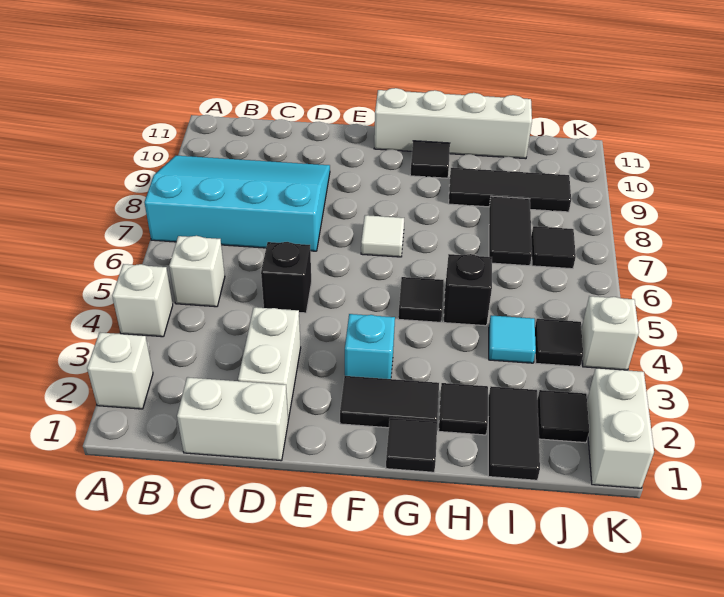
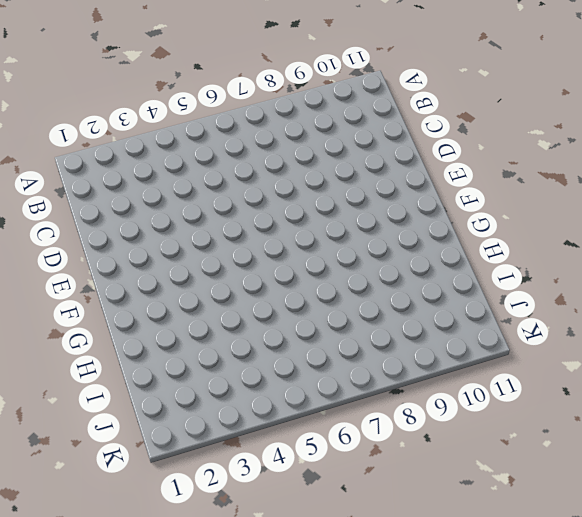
none -> white brick A2 level 1
none -> white brick A4 level 1
none -> cyan slope A7:D9 level 1 top 7

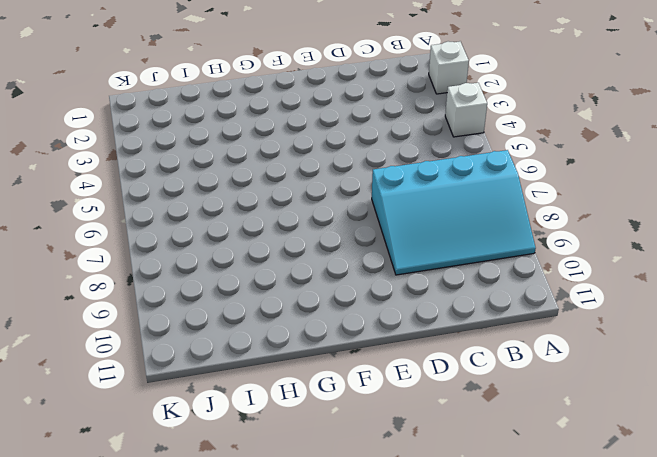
none -> white brick B5 level 1
none -> white brick C1:D1 level 1
none -> white brick D2:D3 level 1

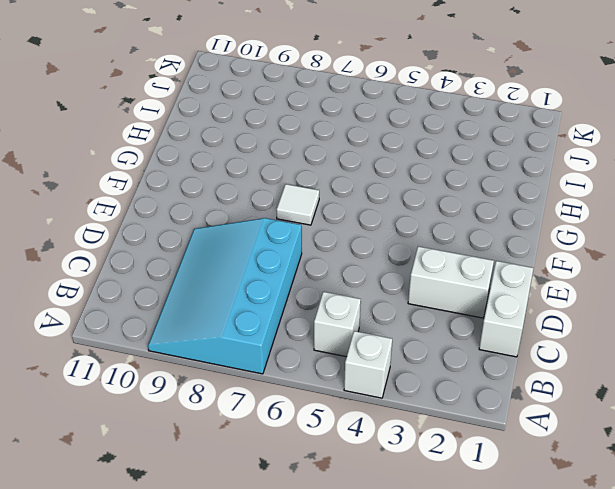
none -> white brick A2 level 1
none -> black brick D5 level 1
none -> black tile F2:G2 level 1

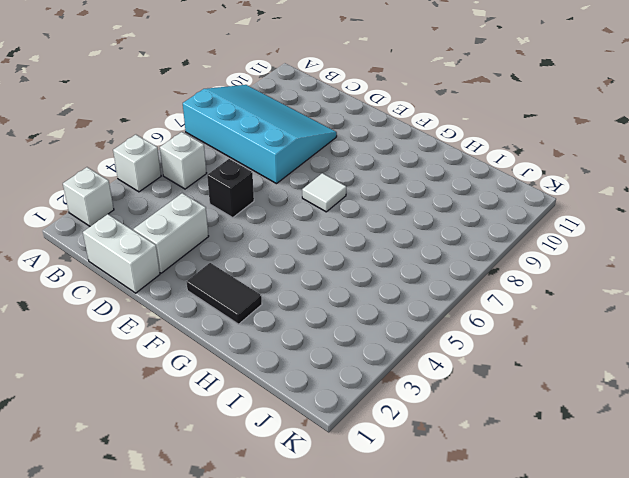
none -> cyan brick F3 level 1
none -> white brick F11:I11 level 1
none -> black tile G1 level 1

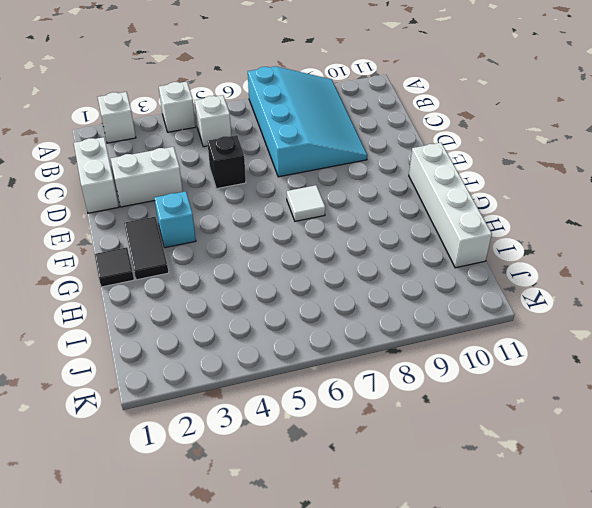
none -> black tile G5 level 1
none -> black tile G10 level 1
none -> black tile H2 level 1

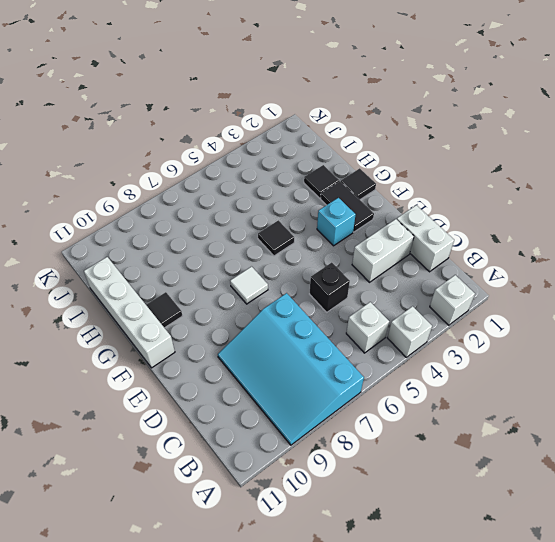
none -> black brick H5 level 1
none -> black tile H9:J9 level 1
none -> black tile I1:I2 level 1

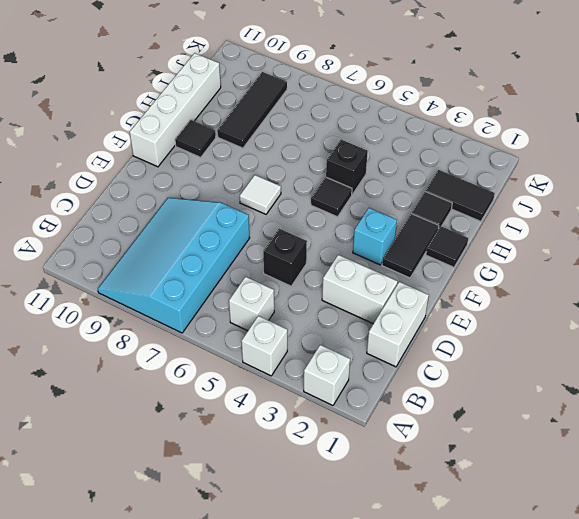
none -> cyan tile I4 level 1
none -> black tile I7:I8 level 1
none -> black tile J2 level 1

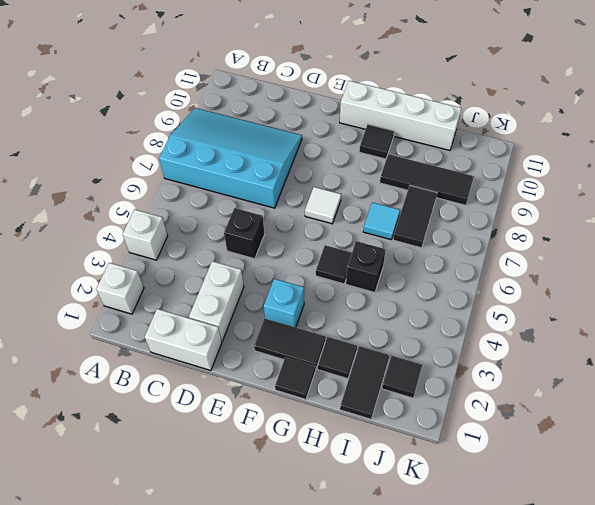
cyan tile H7 level 1 -> cyan tile I4 level 1
none -> white brick B5 level 1
none -> black tile J4 level 1
none -> black tile J7 level 1

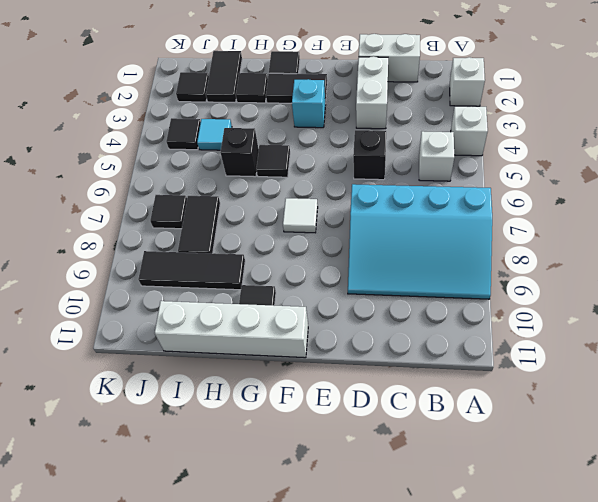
none -> white brick K1:K2 level 1
none -> white brick K4 level 1

